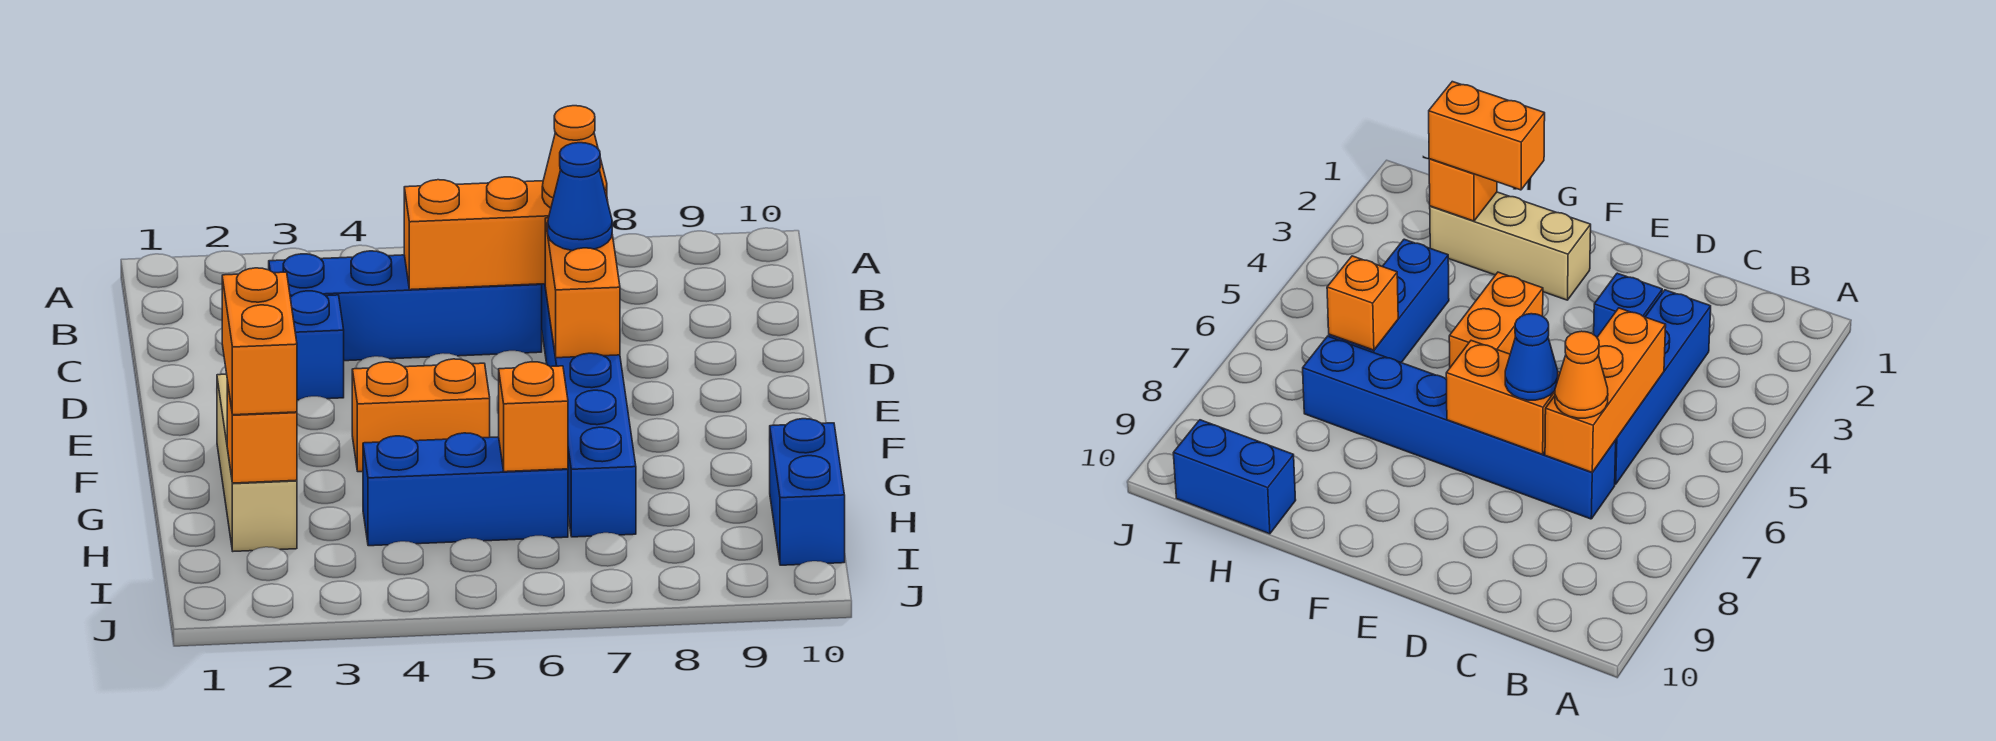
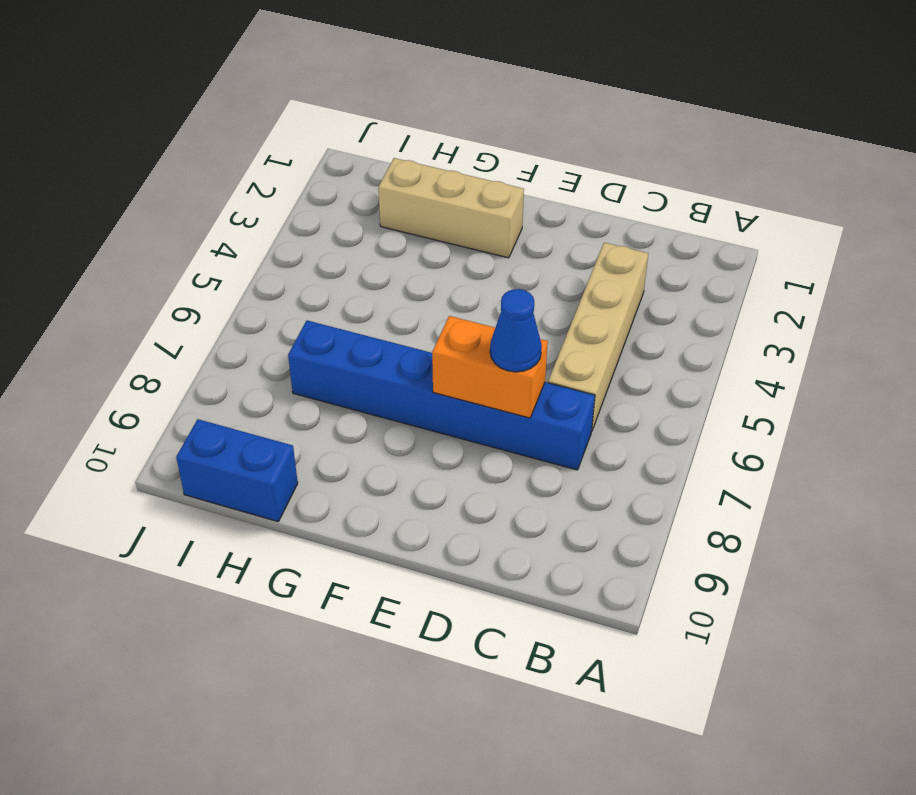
tan brick C3:C6 level 1 -> blue brick C3:C6 level 1
none -> blue brick D3 level 1
none -> orange brick F4:F5 level 1
none -> blue brick H4:H6 level 1

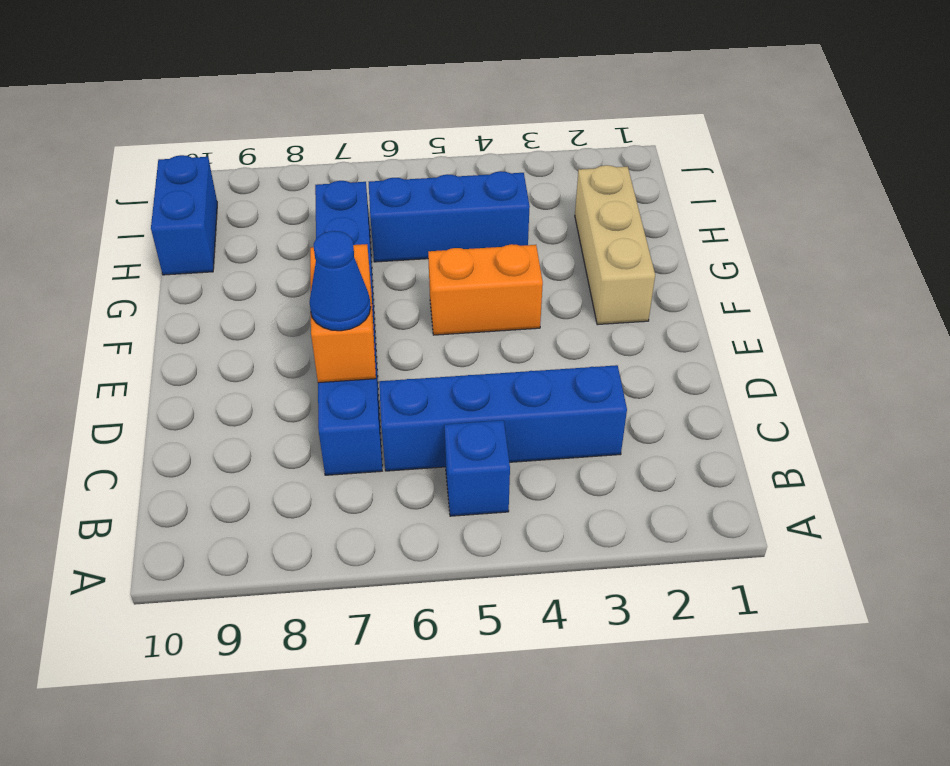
blue brick B5 level 1 -> blue brick D3 level 1
none -> orange brick C5:C7 level 2
none -> orange brick H2 level 2
none -> orange brick H6 level 2

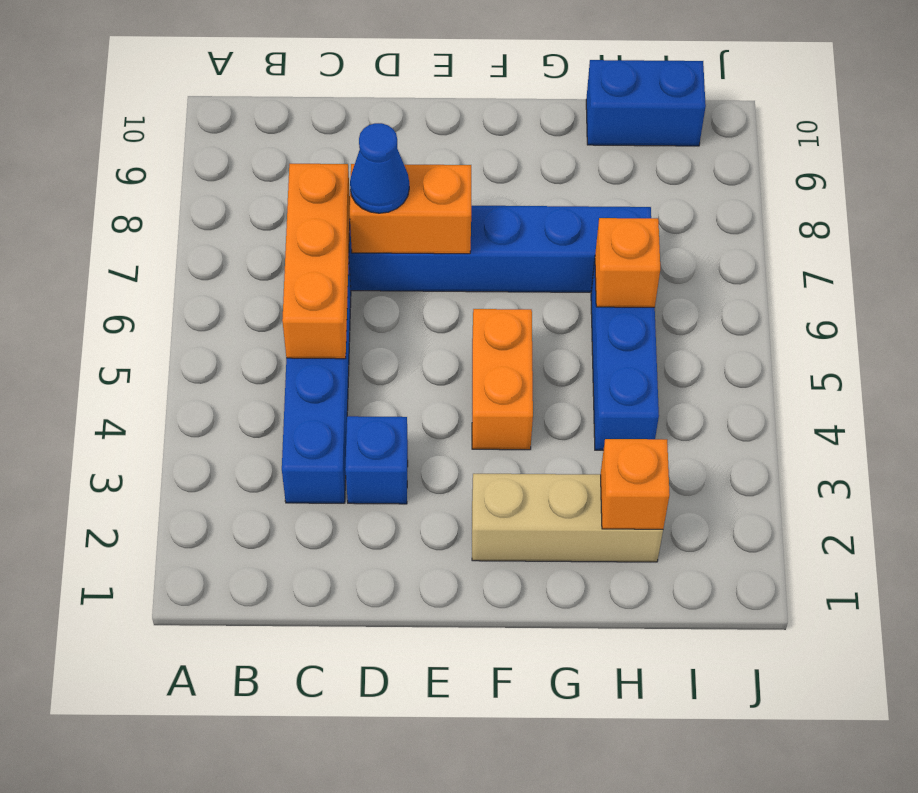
none -> orange cone C7 level 3
none -> orange brick G2:H2 level 3

